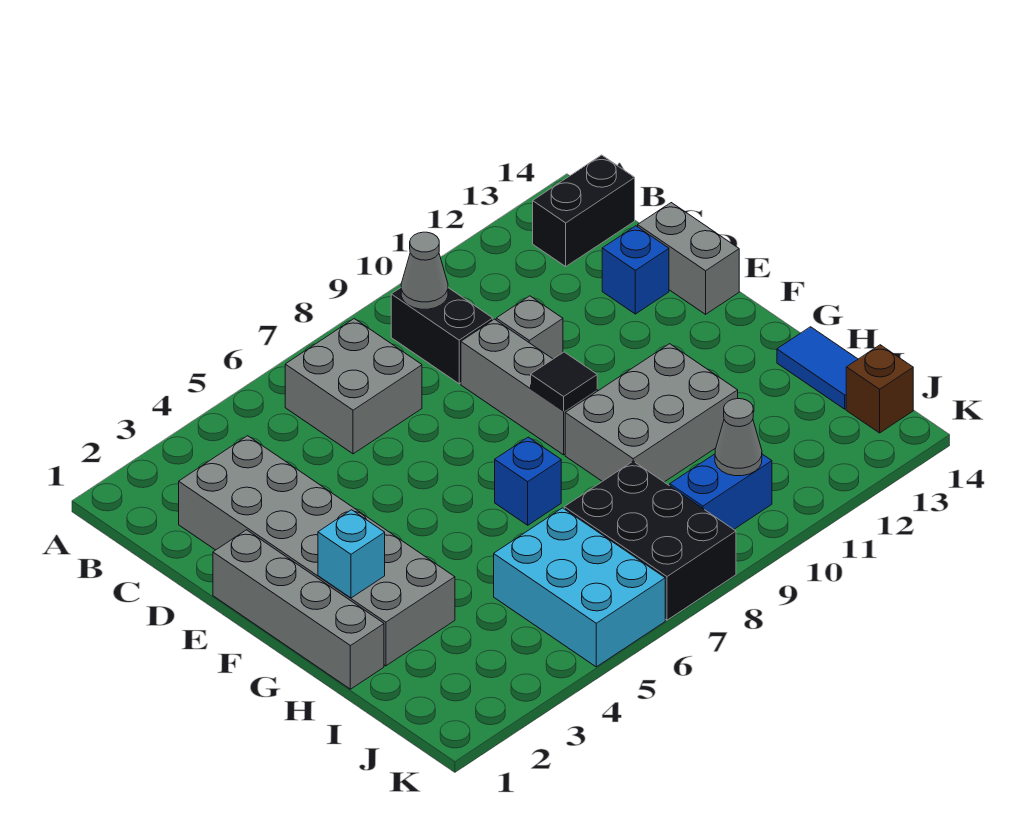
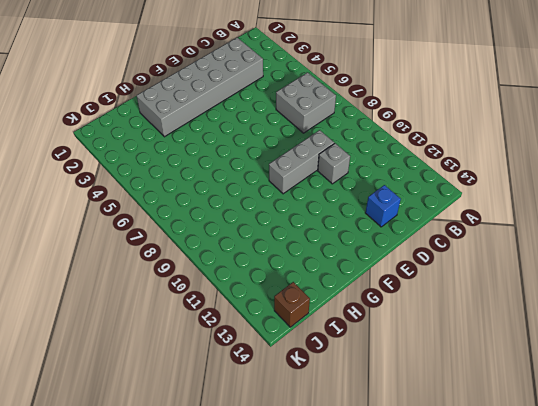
none -> black brick B9:C9 level 1
none -> black brick B13:B14 level 1
none -> grey brick D14:E14 level 1

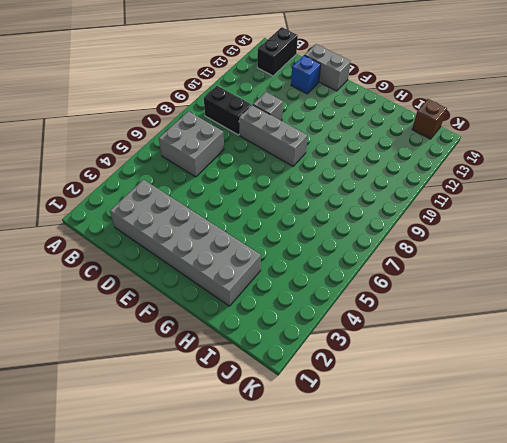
none -> grey brick E1:H1 level 1
none -> blue brick G7 level 1
none -> grey brick G9:H11 level 1

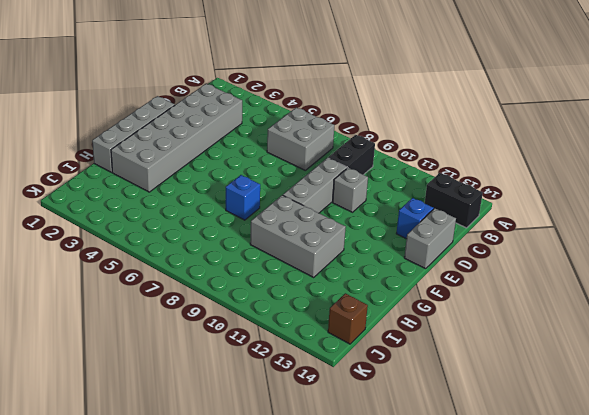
none -> blue tile H14:I14 level 1
none -> cyan brick I5:K6 level 1
none -> black brick I7:K8 level 1

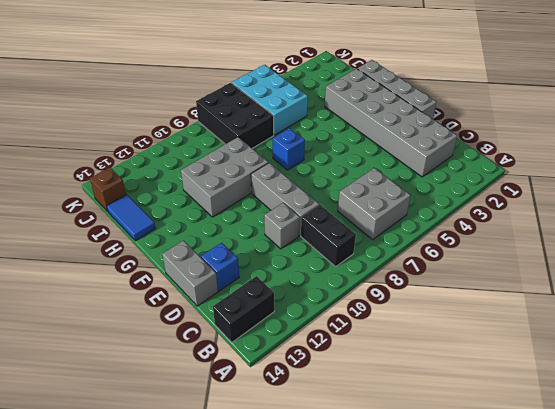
none -> blue brick J9:J10 level 1
none -> grey cone B9 level 2
none -> black tile F9 level 2

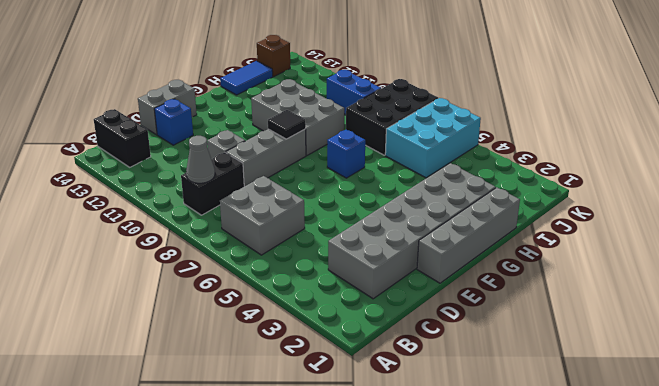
none -> cyan brick G2 level 2
none -> grey cone J10 level 2

